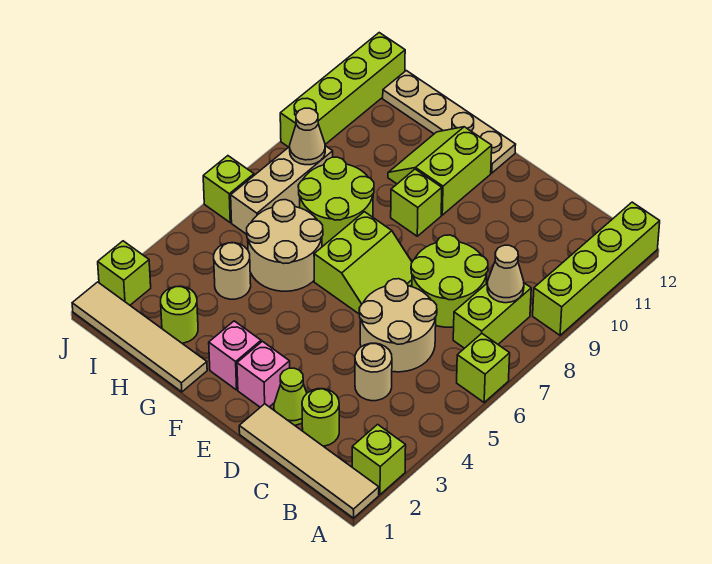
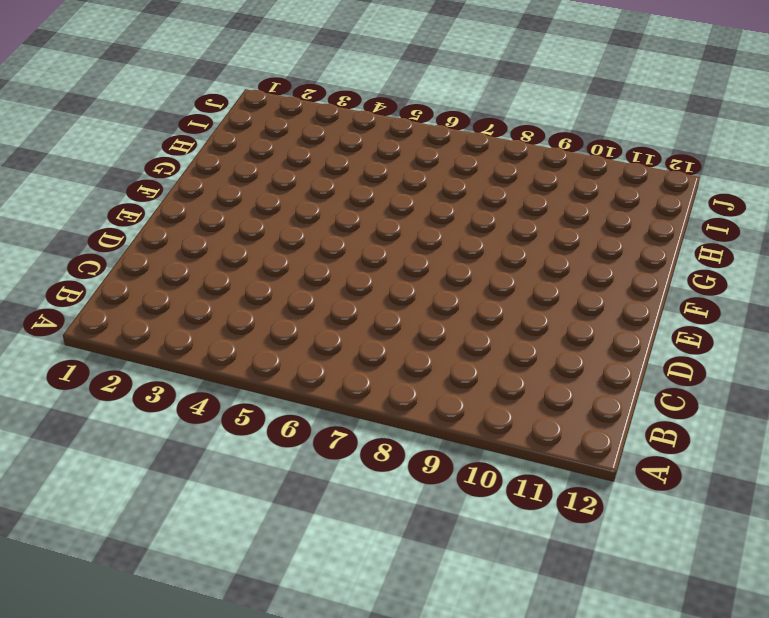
none -> tan tile A1:D1 level 1
none -> lime brick A2 level 1
none -> lime brick A6 level 1

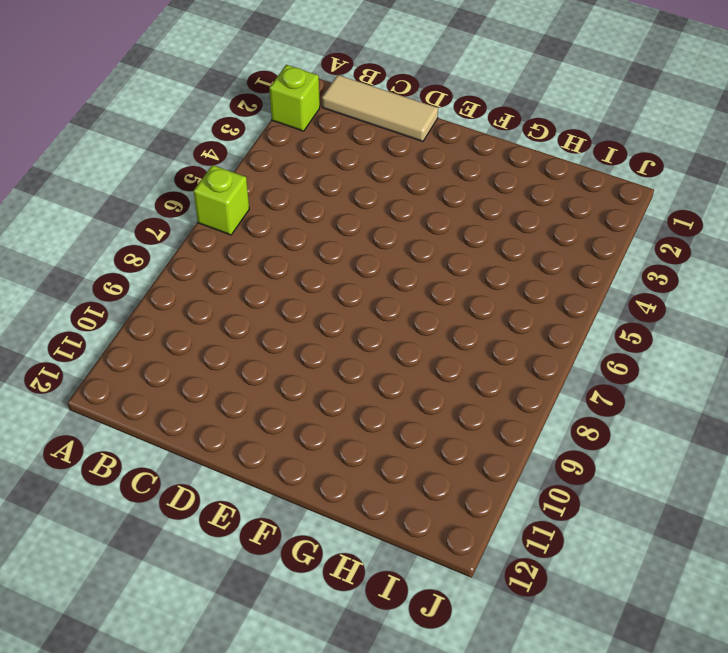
tan tile B1:D1 level 1 -> tan tile A1:D1 level 1
none -> lime brick A9:A12 level 1
none -> lime brick B7:B8 level 1
none -> lime round brick C2 level 1

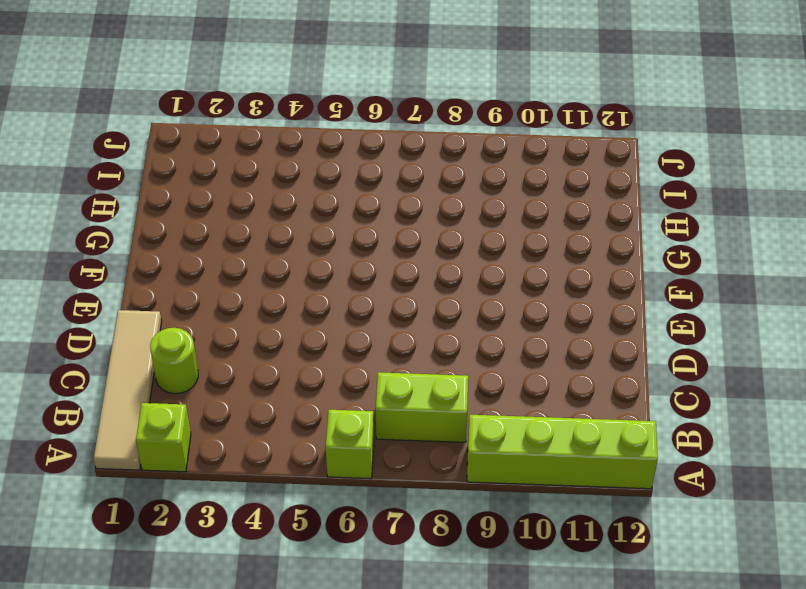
none -> tan round brick C4 level 1
none -> tan round brick C5:D6 level 1
none -> lime round brick C7:D8 level 1

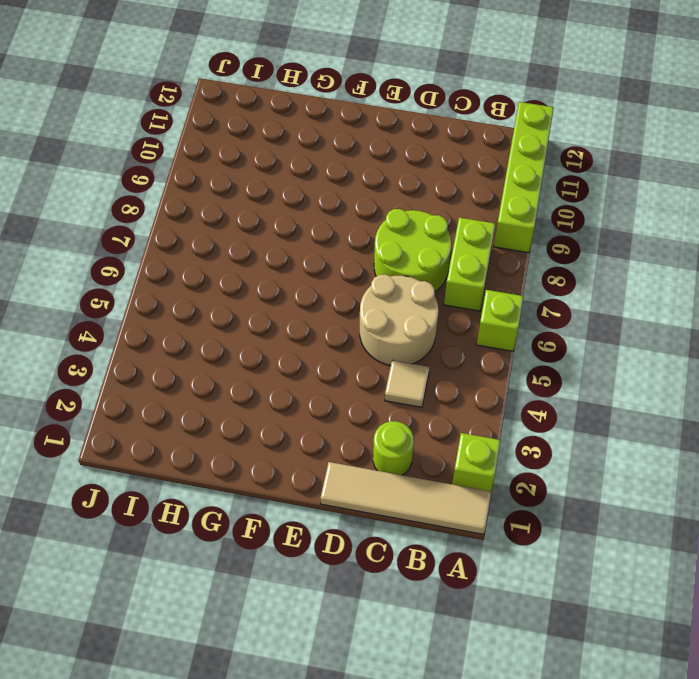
tan tile C4 level 1 -> tan round brick C4 level 1
none -> lime cone D2 level 1
none -> pink brick E2 level 1
none -> lime slope E6:F7 level 1 top F

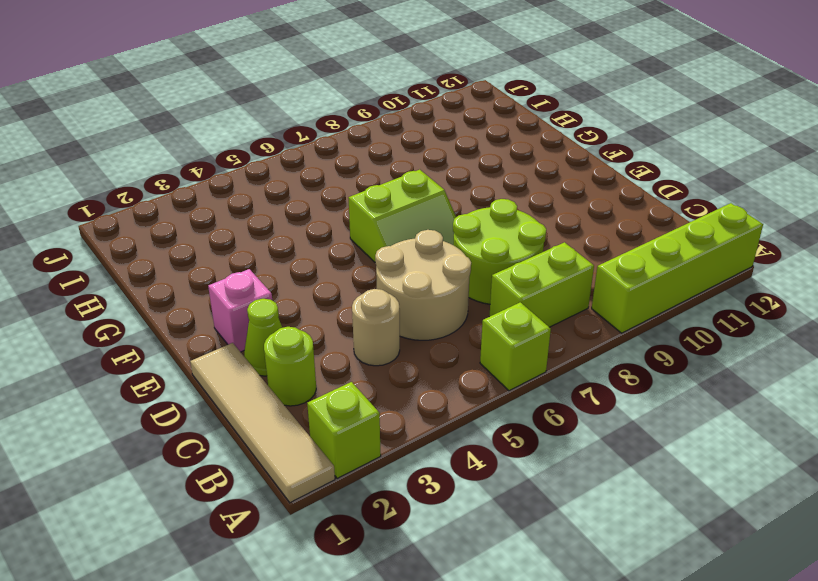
none -> pink brick F2 level 1
none -> lime brick F9 level 1
none -> lime slope F10:G11 level 1 top F

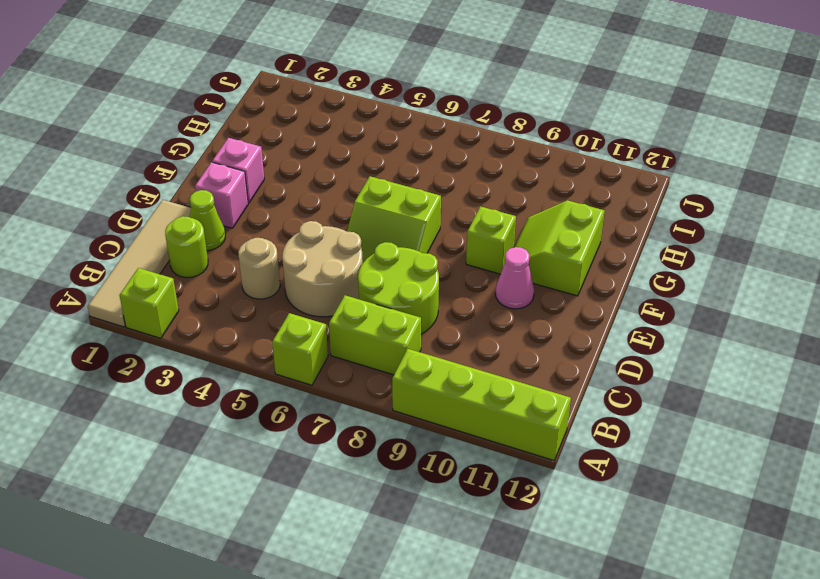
pink cone E10 level 1 -> none
lime slope F10:G11 level 1 top 11 -> lime slope F10:G11 level 1 top F
none -> tan plate F12:I12 level 1
none -> tan tile G1:J1 level 1
none -> tan round brick G5:H6 level 1

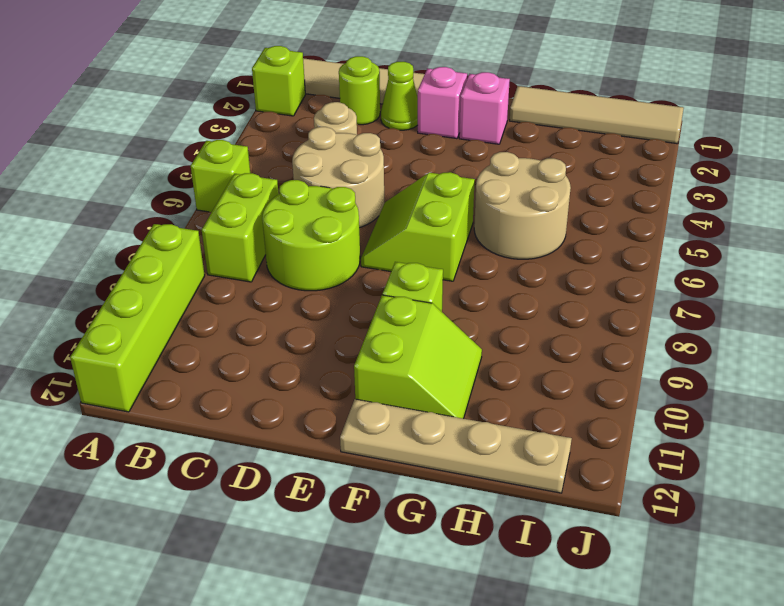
none -> lime round brick G7:H8 level 1
none -> lime round brick H2 level 1
none -> tan round brick H4 level 1

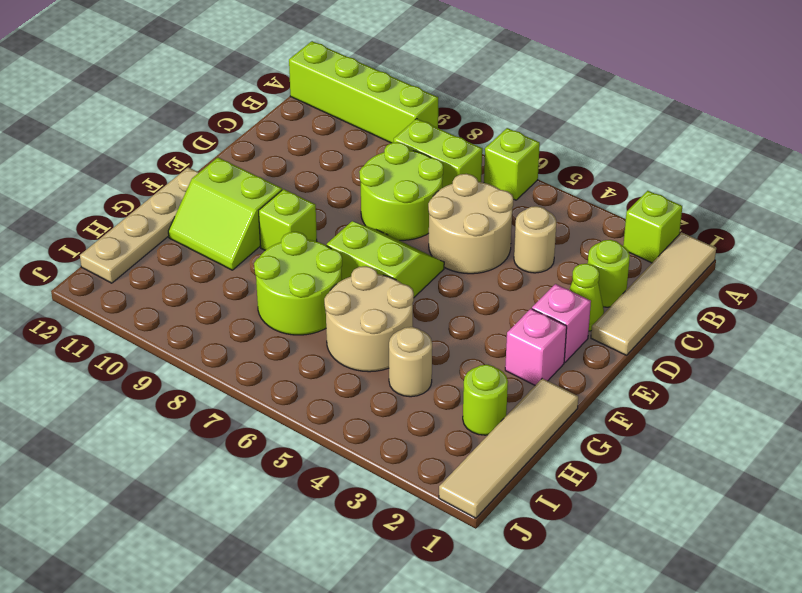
none -> tan brick I6:I8 level 1
none -> lime brick J2 level 1
none -> lime brick J6 level 1

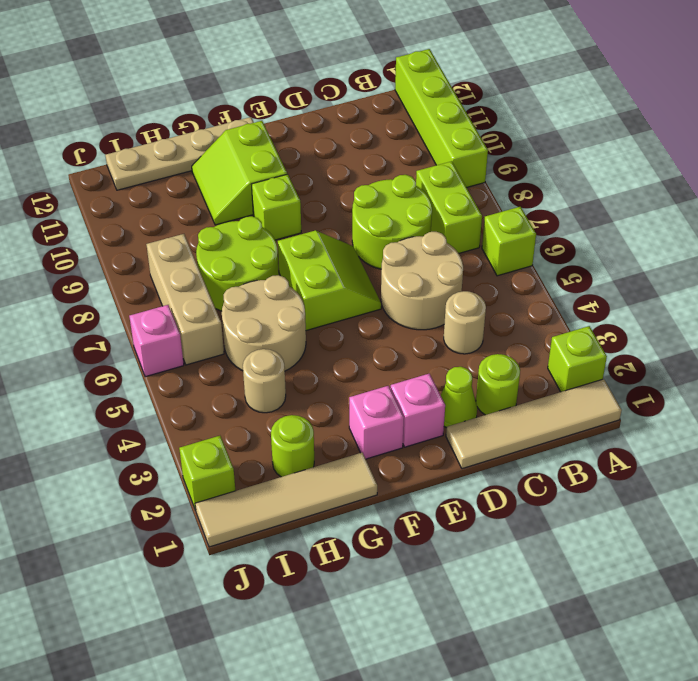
pink brick J6 level 1 -> lime brick J6 level 1
none -> lime brick J9:J12 level 1
none -> tan cone B8 level 2
none -> tan cone I8 level 2

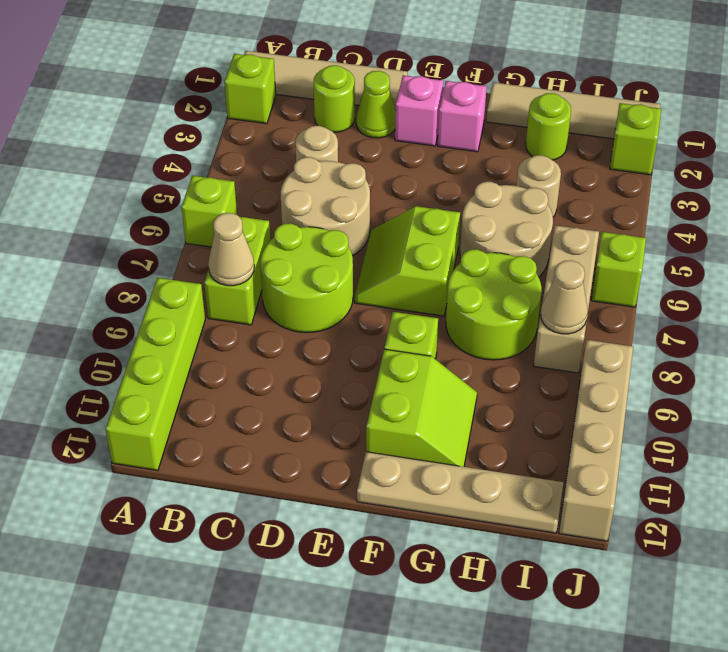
tan brick J9:J12 level 1 -> lime brick J9:J12 level 1

